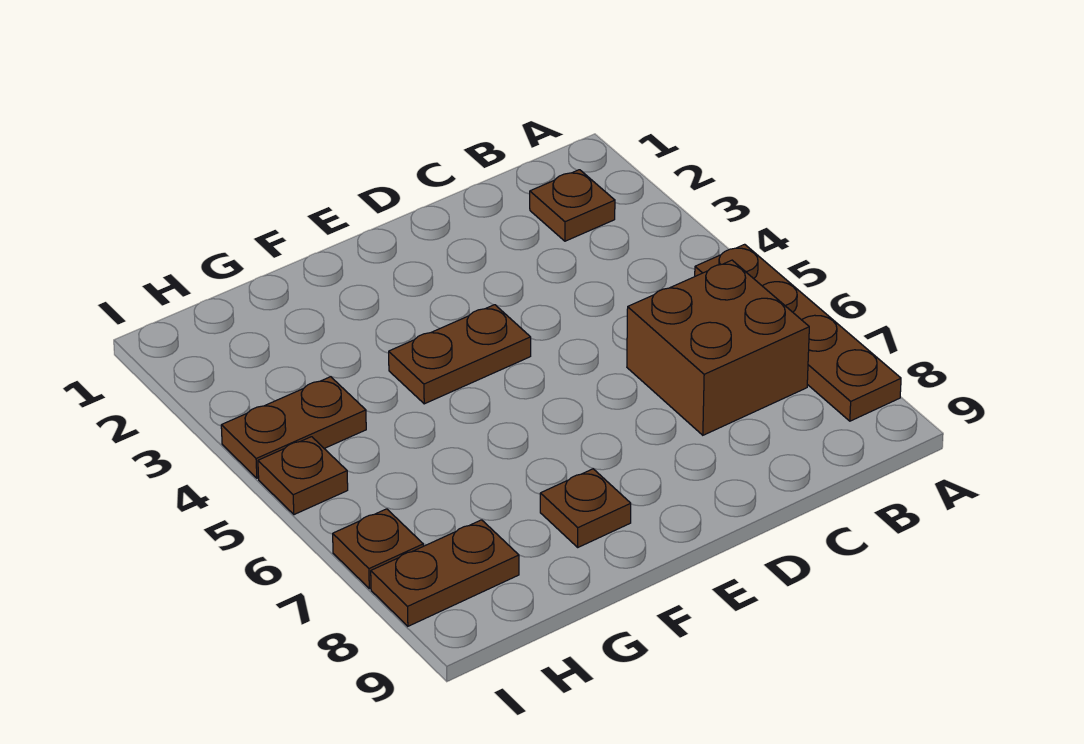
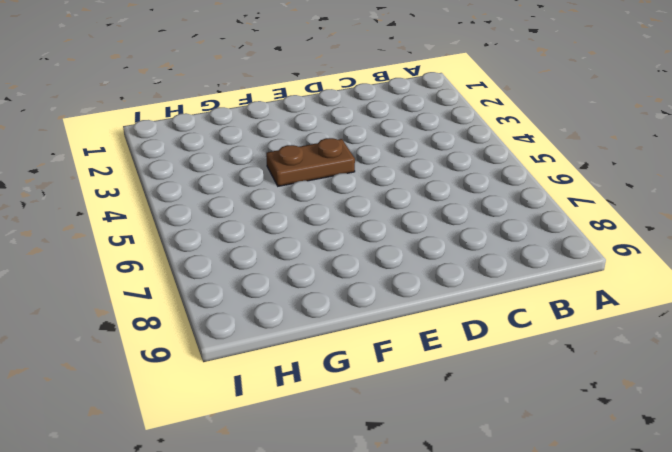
none -> brown plate A5:A8 level 1
none -> brown plate B2 level 1

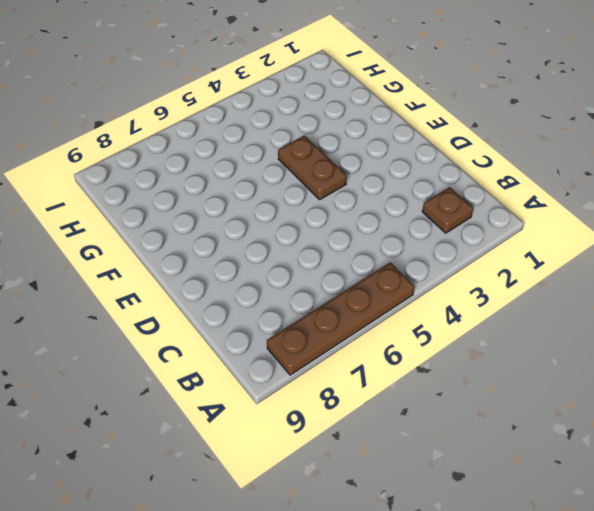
none -> brown brick B6:C7 level 1
none -> brown plate F8 level 1

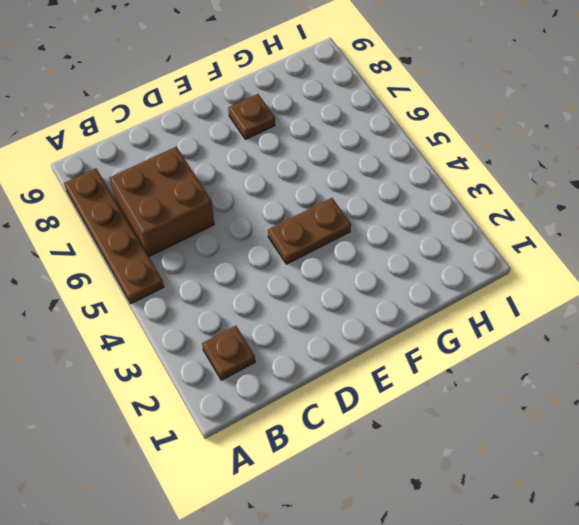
none -> brown plate H4:I4 level 1
none -> brown plate H8:I8 level 1

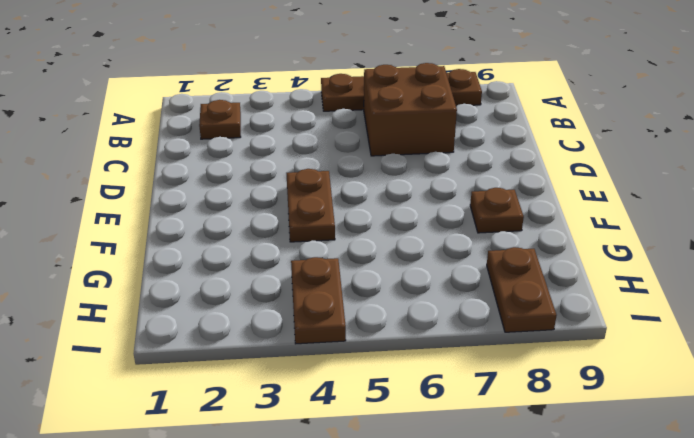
none -> brown plate I5 level 1
none -> brown plate I7 level 1

